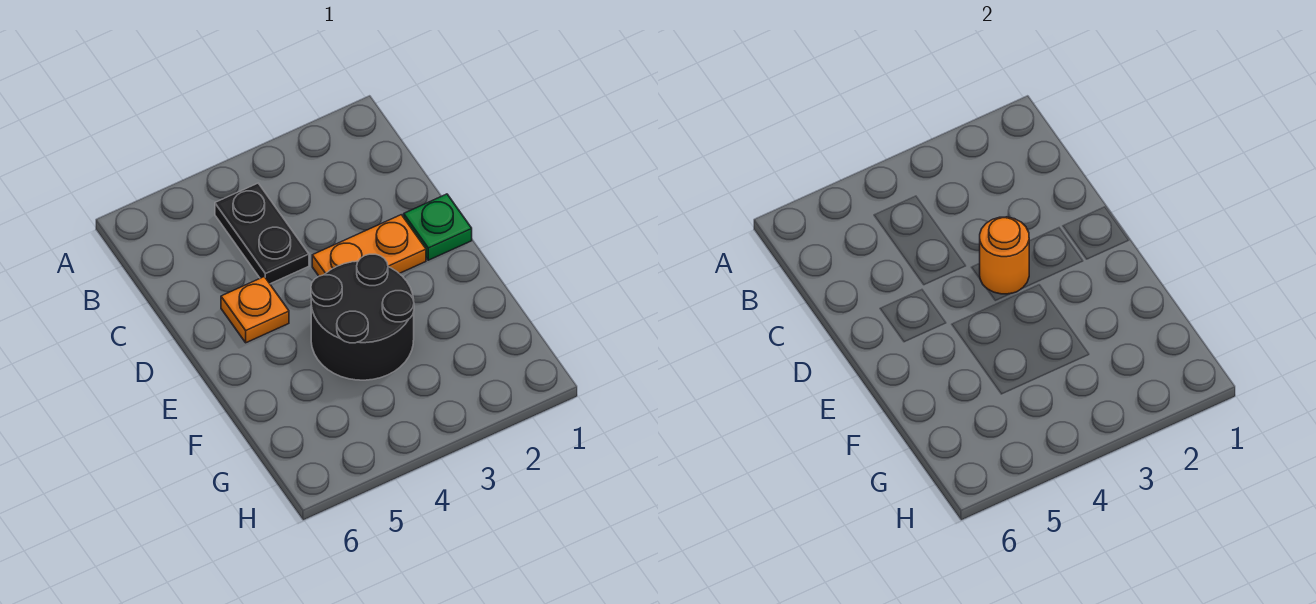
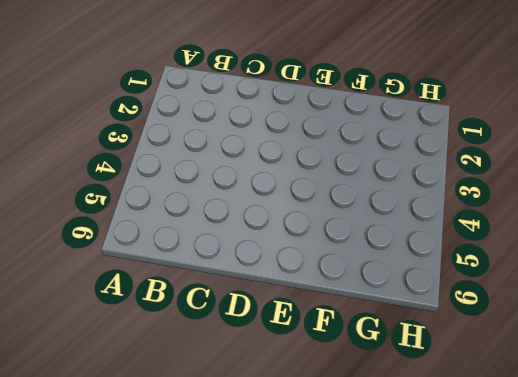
none -> black plate B4:C4 level 1
none -> green plate D1 level 1

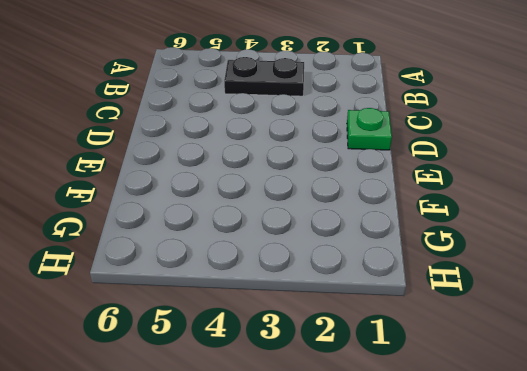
black plate B3:B4 level 1 -> black plate B4:C4 level 1
none -> orange plate D2:D3 level 1
none -> orange plate D5 level 1

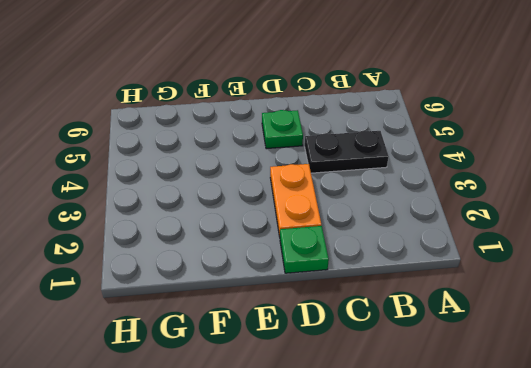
green plate D5 level 1 -> orange plate D5 level 1
none -> black round brick E3:F4 level 1
none -> orange round brick D3 level 2

